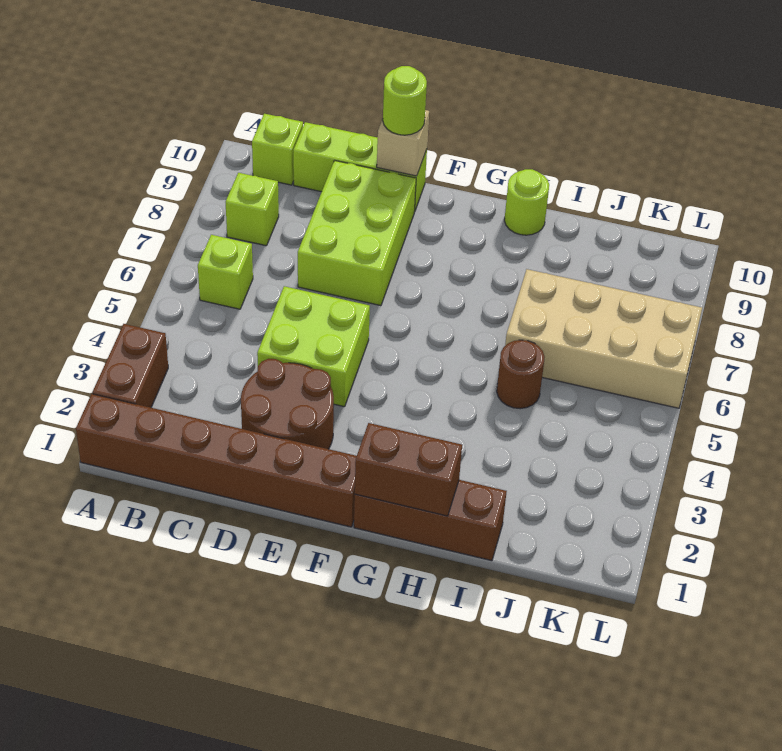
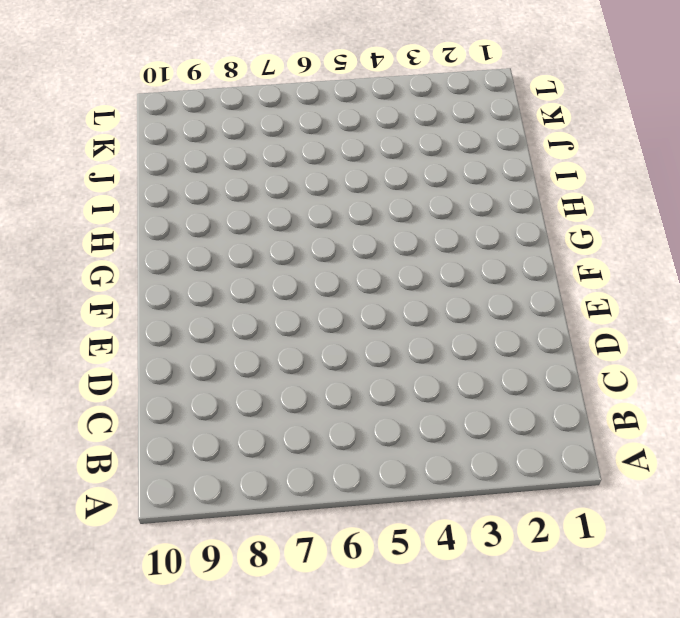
none -> brown brick A1:F1 level 1
none -> brown brick A2:A3 level 1
none -> lime brick B6 level 1

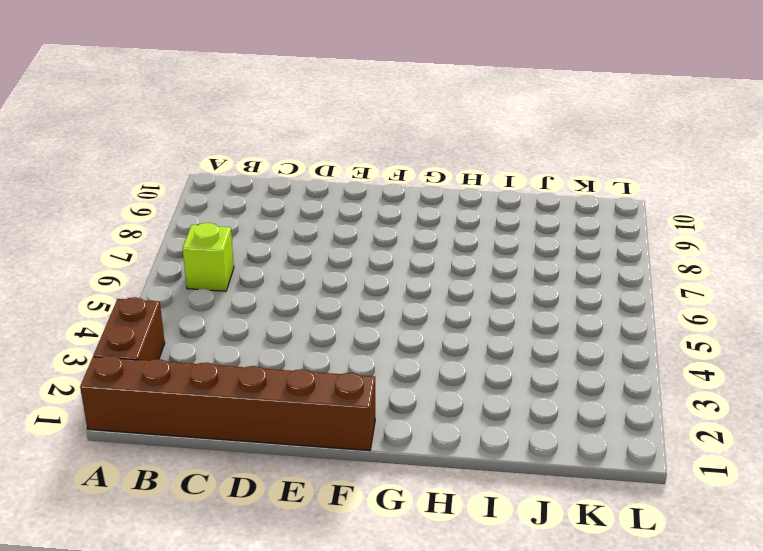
none -> lime brick B8 level 1
none -> lime brick B10 level 1
none -> lime brick C10:E10 level 1

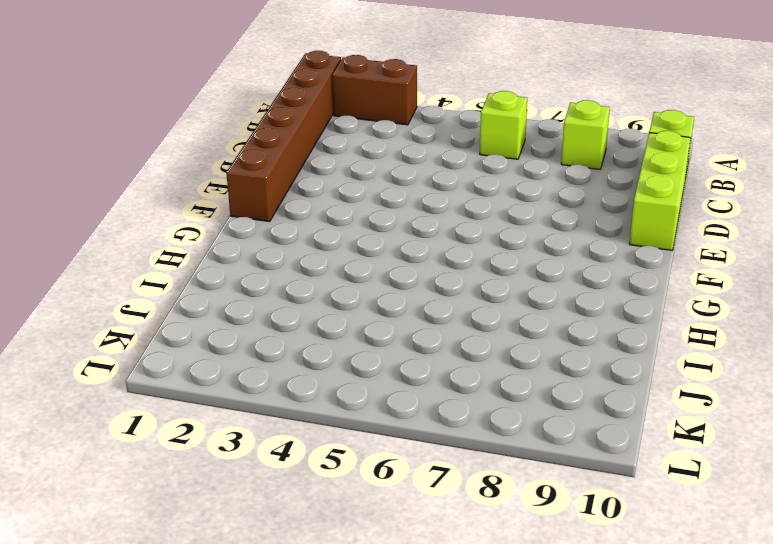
none -> brown round brick D2:E3 level 1
none -> lime brick D4:E5 level 1
none -> lime brick D7:E9 level 1

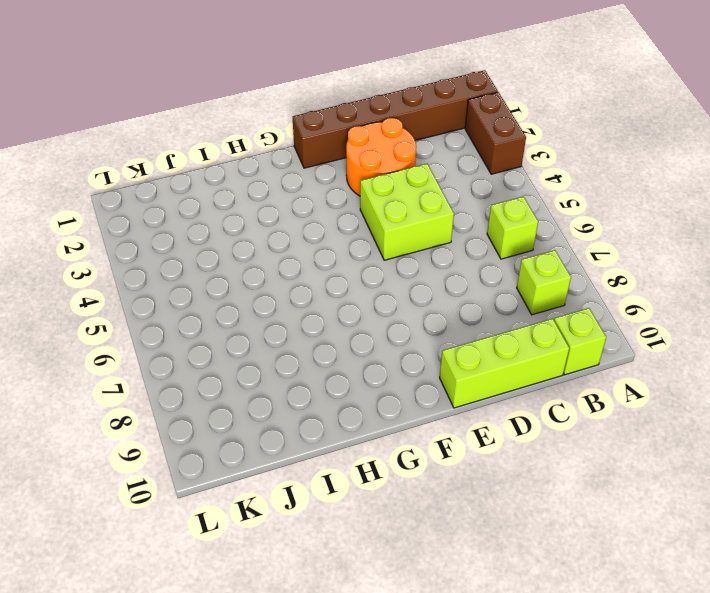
orange round brick D2:E3 level 1 -> brown round brick D2:E3 level 1
none -> lime brick D7:E9 level 1
none -> brown brick G1:I1 level 1
none -> lime round brick H10 level 1

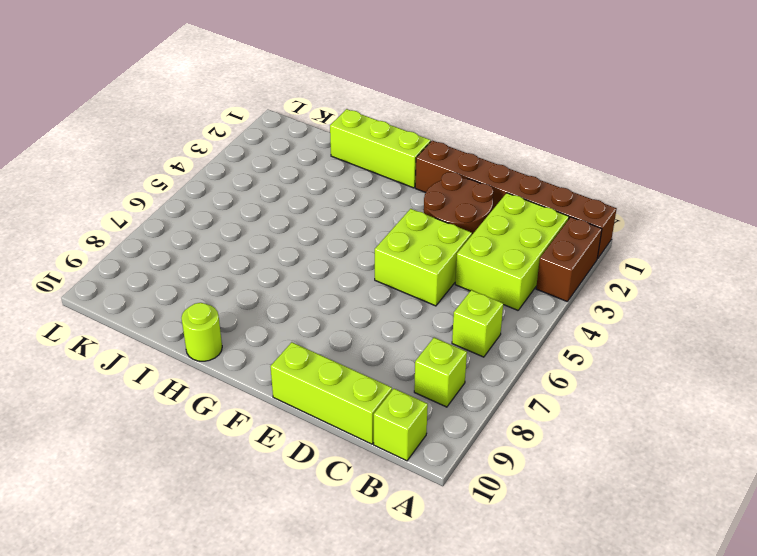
lime brick B2:C4 level 1 -> lime brick D7:E9 level 1
lime brick G1:I1 level 1 -> brown brick G1:I1 level 1
none -> brown round brick I5 level 1
none -> tan brick I6:L7 level 1
none -> tan brick E10 level 2

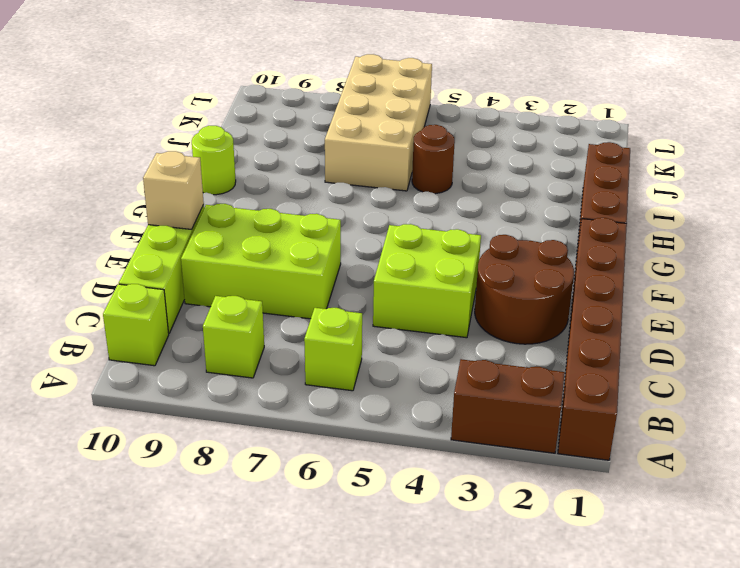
none -> brown brick G1:H1 level 2
none -> lime round brick E10 level 3

